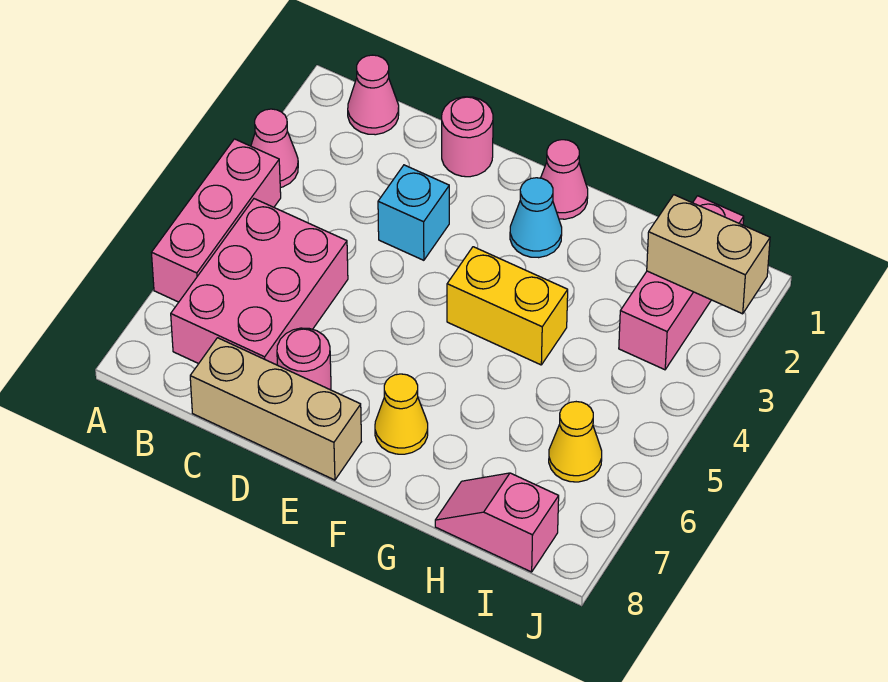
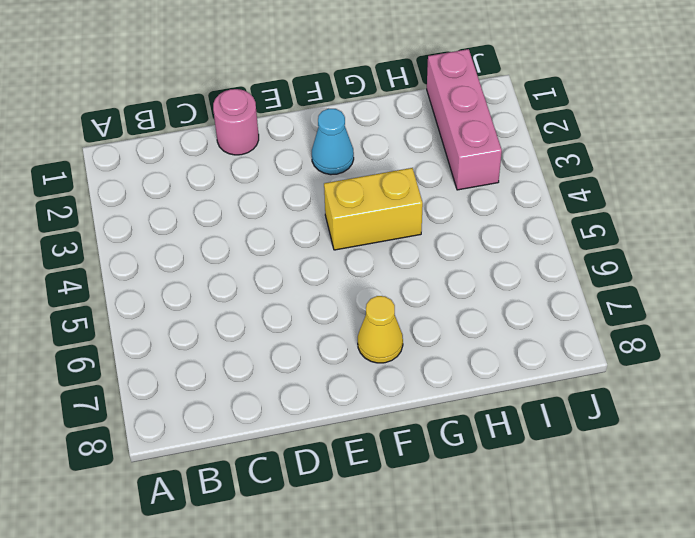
none -> pink cone A3 level 1
none -> pink brick A4:A6 level 1
none -> pink cone B1 level 1

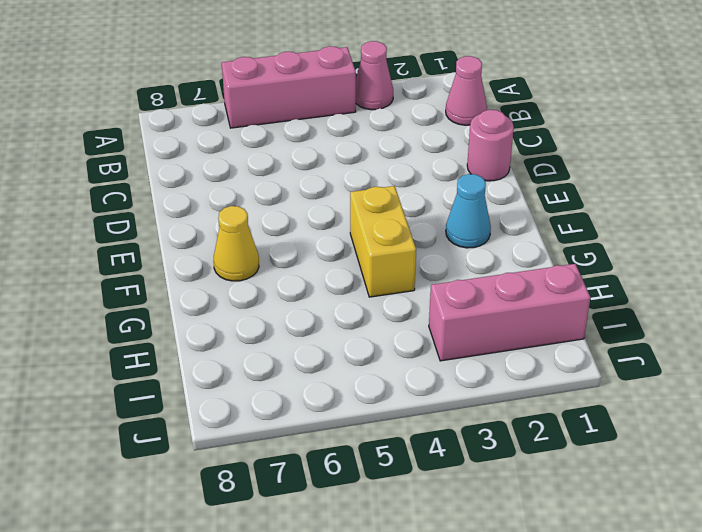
none -> pink brick B5:C7 level 1
none -> tan brick C8:E8 level 1
none -> cyan brick D3 level 1

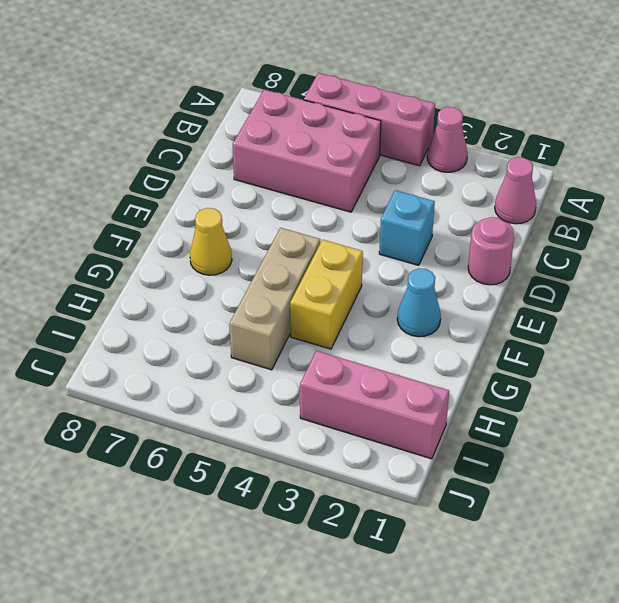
tan brick F5:H5 level 1 -> tan brick C8:E8 level 1
none -> pink round brick D7 level 1
none -> pink cone F1 level 1
none -> pink slope H8:I8 level 1 top I

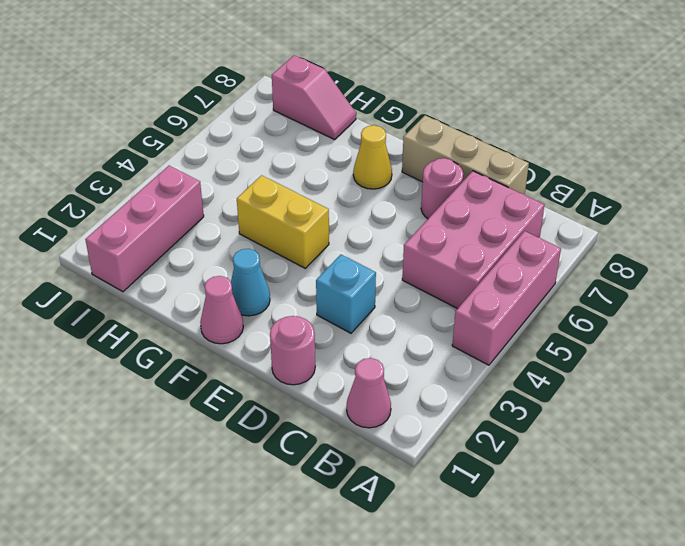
none -> pink cone A3 level 1
none -> yellow cone I6 level 1
none -> tan brick I2:J2 level 2

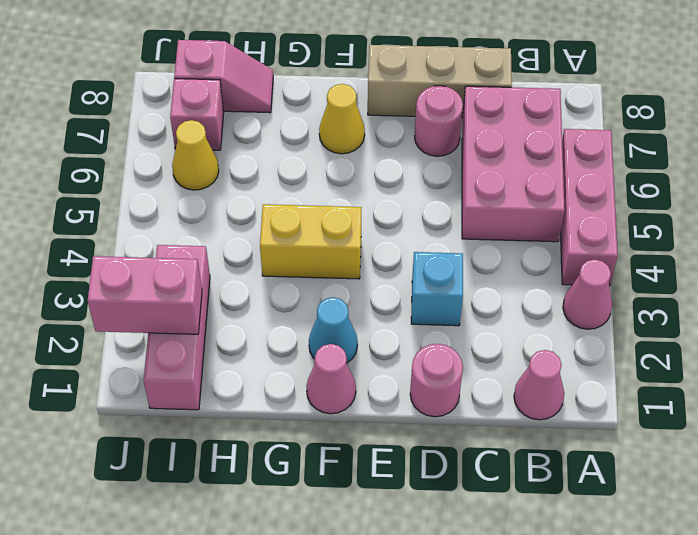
pink brick I2:J2 level 2 -> tan brick I2:J2 level 2
pink brick I7 level 1 -> none

